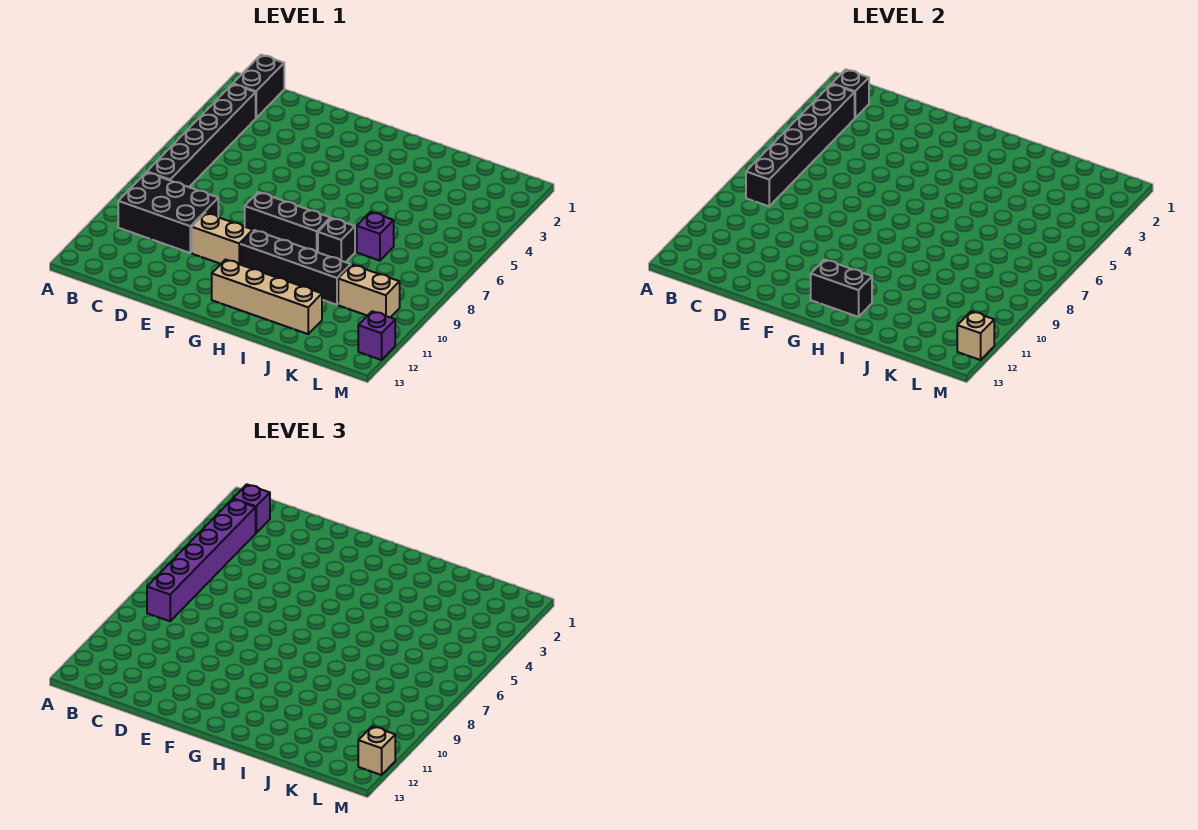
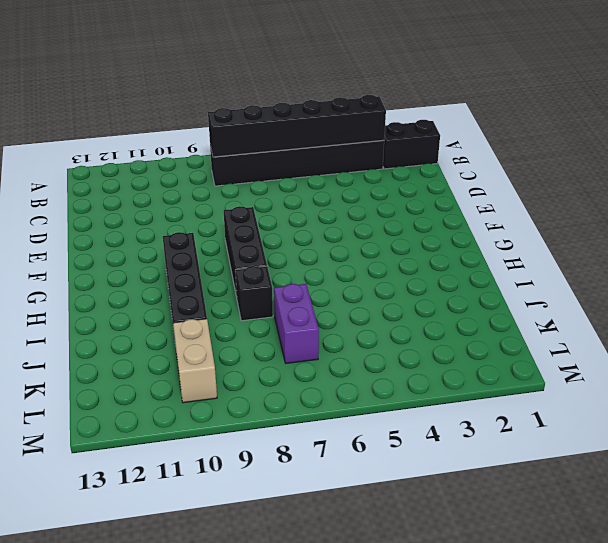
purple brick J7:K7 level 1 -> purple brick J7 level 1
none -> black brick B9:D10 level 1
none -> tan brick E10:F10 level 1
none -> tan brick G12:J12 level 1

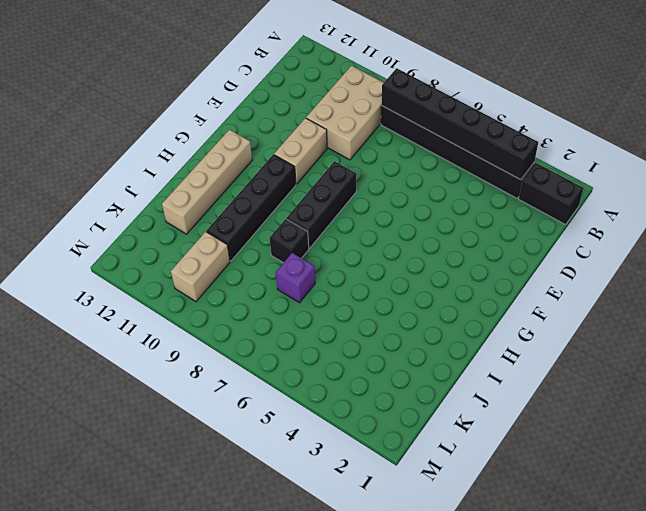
tan brick B9:D10 level 1 -> black brick B9:D10 level 1
none -> purple brick M12 level 1
none -> black brick B2 level 2
none -> black brick G12:H12 level 2

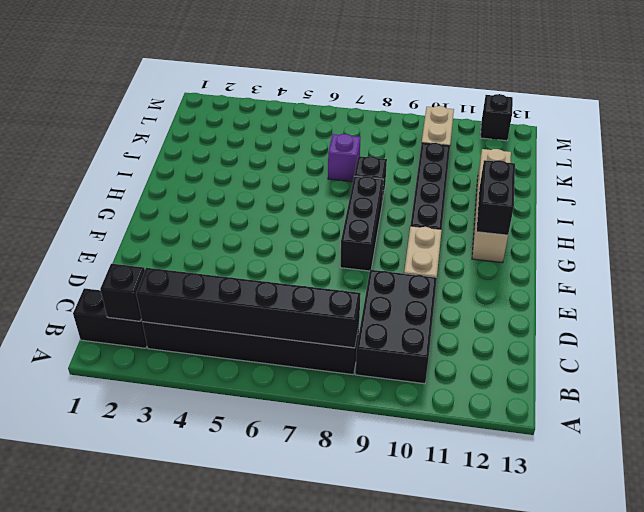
black brick M12 level 1 -> purple brick M12 level 1
none -> tan brick M12 level 2
none -> purple brick B2 level 3
none -> purple brick B3:B8 level 3

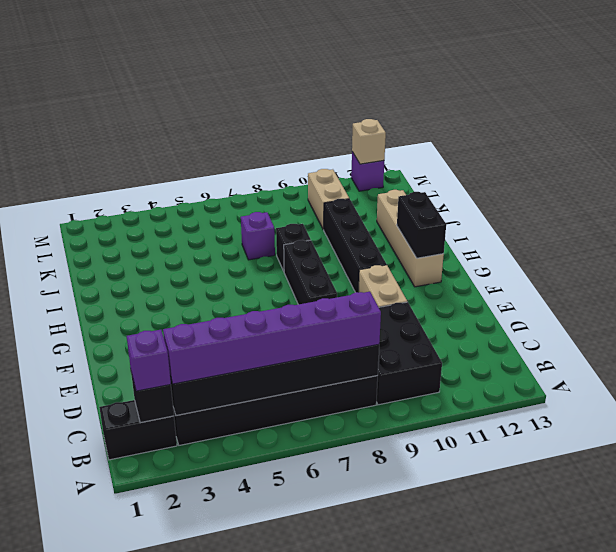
none -> tan brick M12 level 3

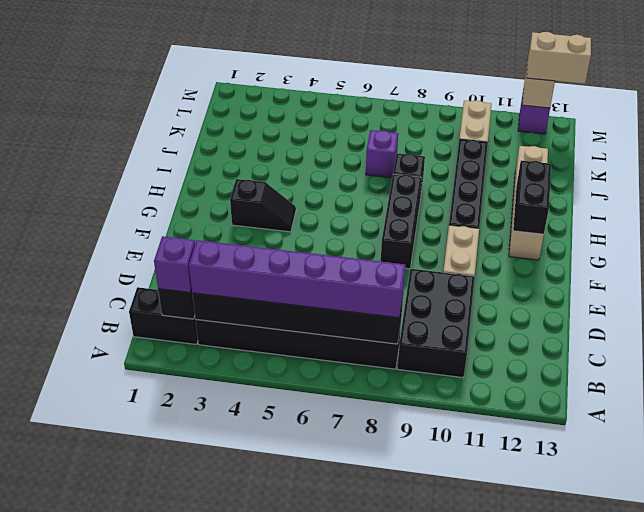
black slope G3:G4 level 1 top 3 -> none
tan brick M12:M13 level 3 -> tan brick M12 level 3

